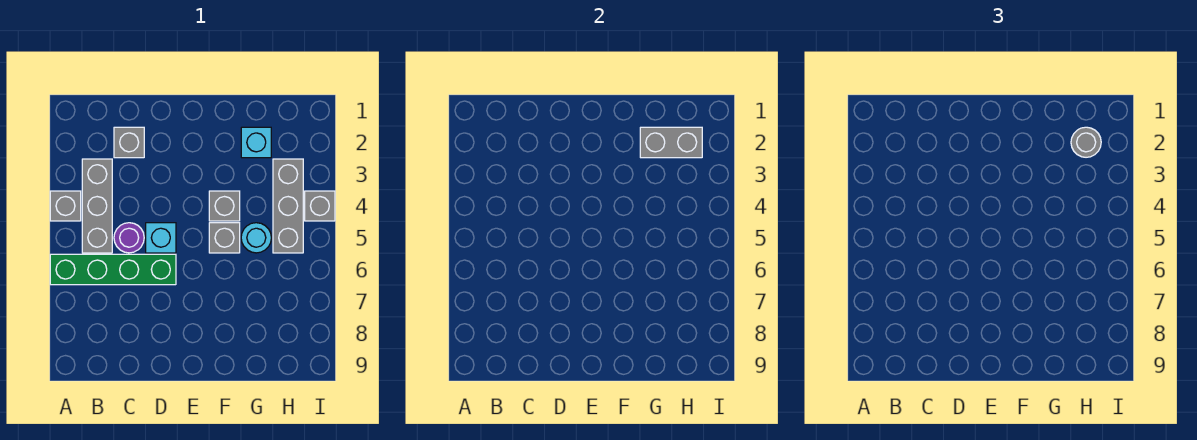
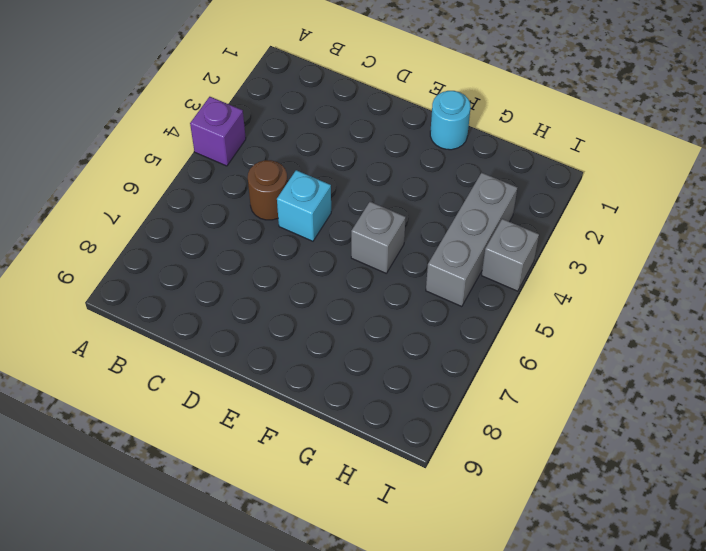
purple brick A4 level 1 -> grey brick A4 level 1
brown round brick C5 level 1 -> purple round brick C5 level 1
cyan round brick F1 level 1 -> cyan round brick G5 level 1
none -> green brick A6:D6 level 1
none -> grey brick B3:B5 level 1
none -> grey brick C2 level 1

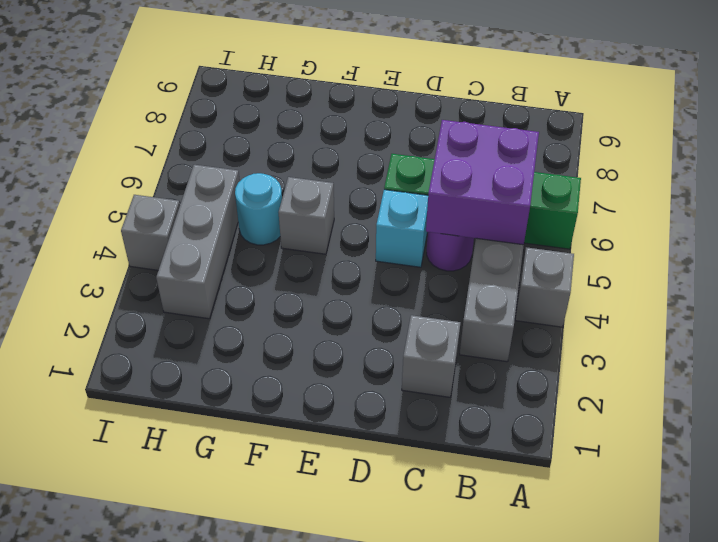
purple brick B5:C6 level 2 -> none
none -> grey brick F4 level 1
none -> cyan brick G2 level 1
none -> grey brick G2:H2 level 2

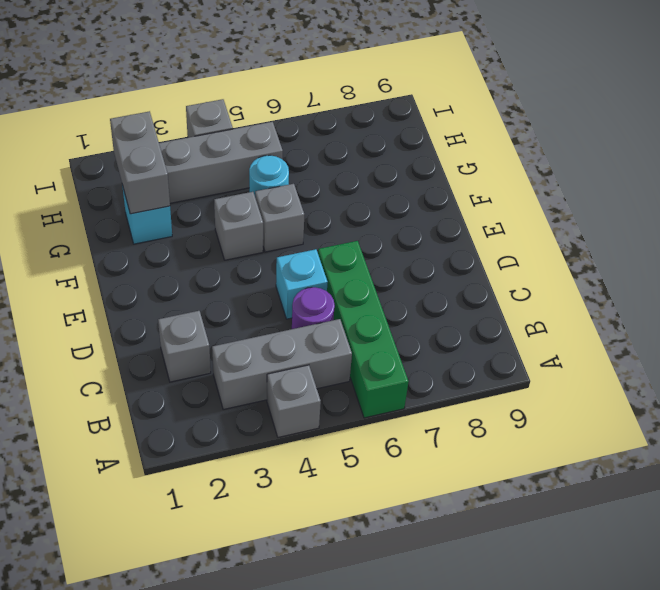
none -> grey round brick H2 level 3

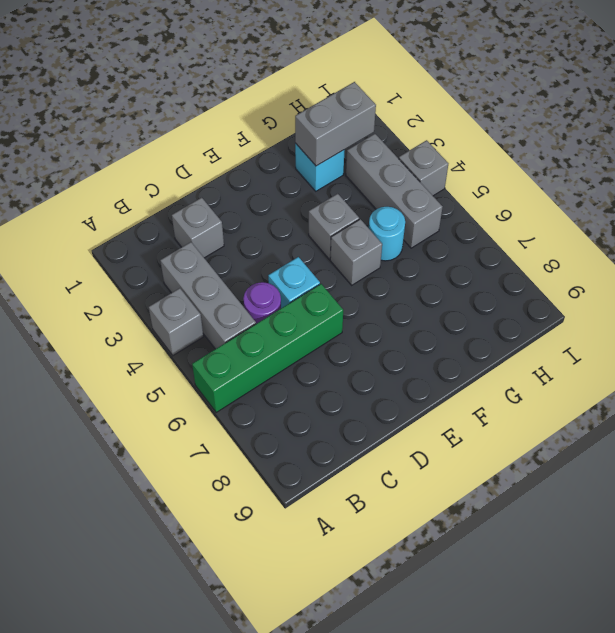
none -> grey round brick H2 level 3

